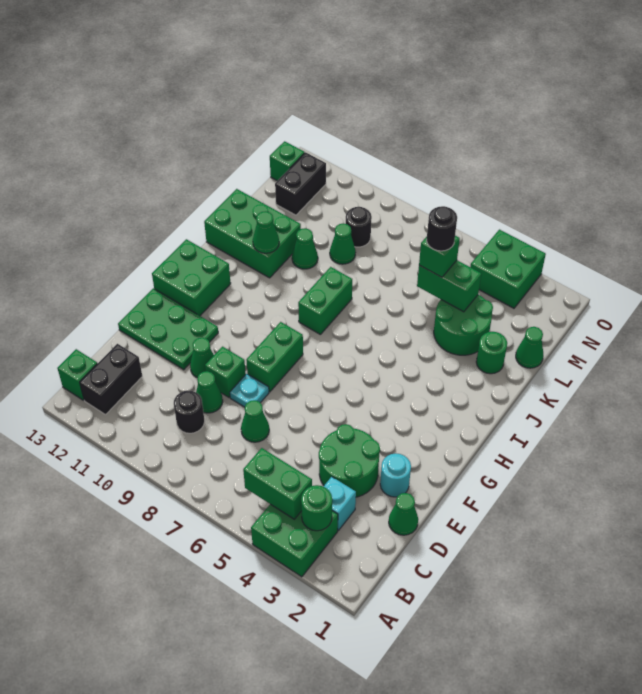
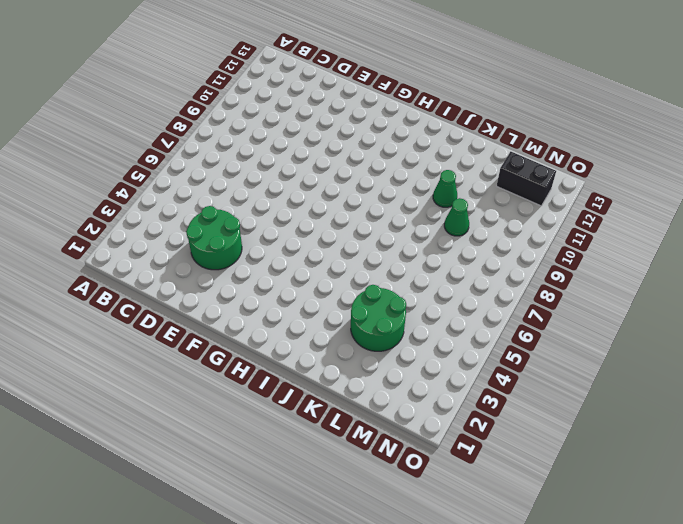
none -> green brick A3:B4 level 1
none -> black brick B12:C12 level 1
none -> green brick B13 level 1
none -> cyan brick C3 level 1

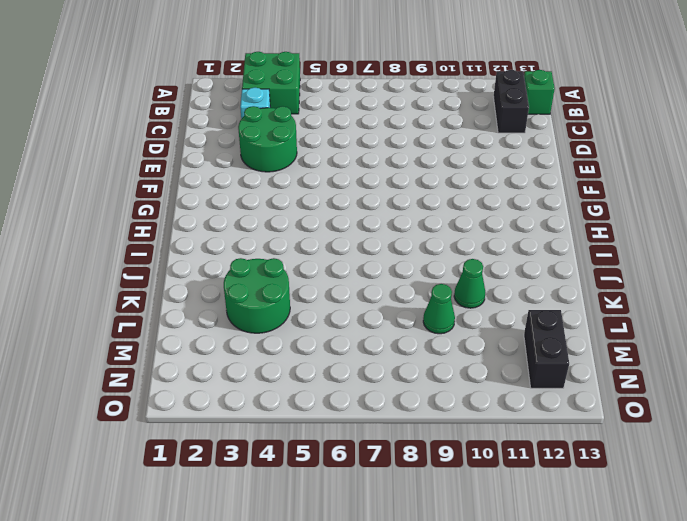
none -> black round brick C9 level 1
none -> green cone D1 level 1
none -> green cone D7 level 1
none -> green cone D9 level 1

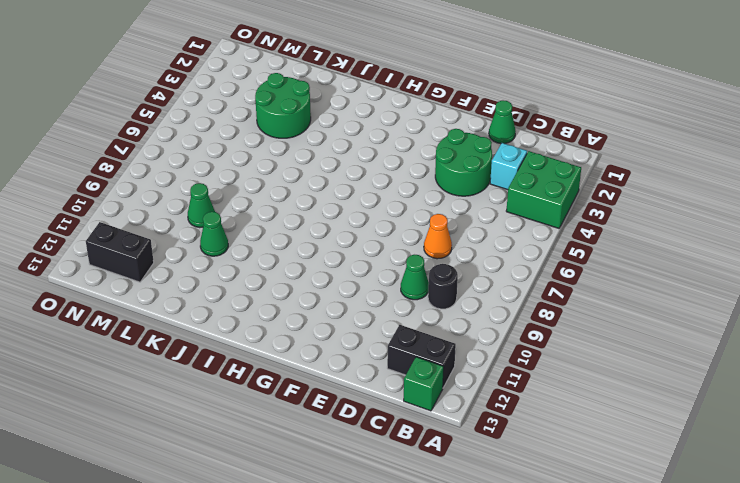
orange cone D7 level 1 -> green cone D7 level 1
none -> cyan round brick E2 level 1
none -> cyan plate E8 level 1
none -> green brick E9 level 1
none -> green cone E10 level 1

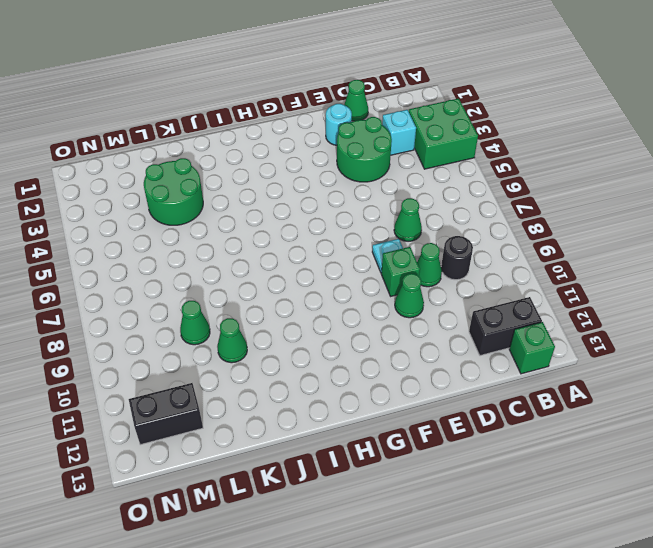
none -> green plate E11:F13 level 1
none -> green brick F8:G8 level 1
none -> green brick G12:H13 level 1
none -> green brick I8:J8 level 1

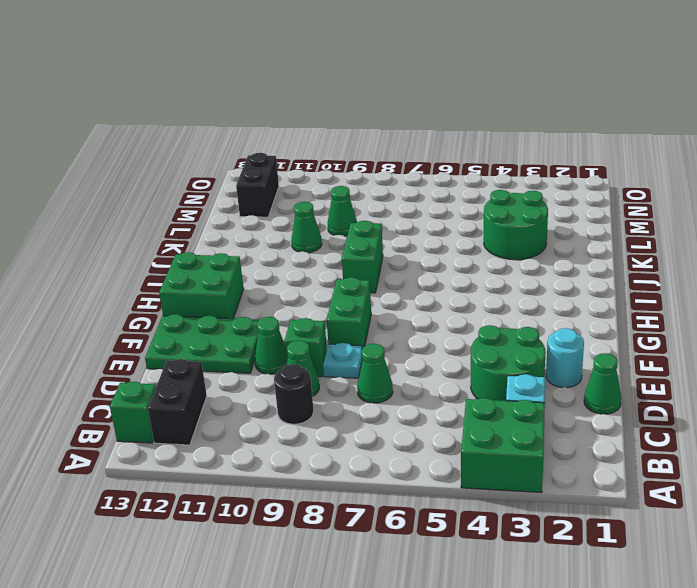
none -> green brick J11:K13 level 1
none -> green round brick K2 level 1
none -> green cone L1 level 1
none -> black round brick M9 level 1

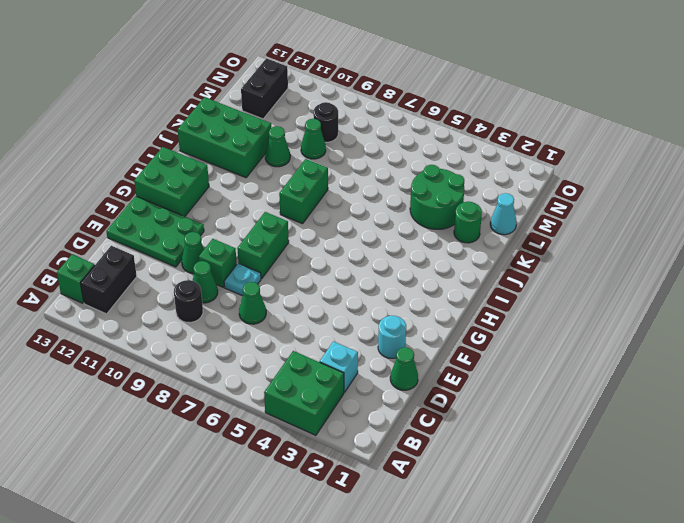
cyan cone L1 level 1 -> green cone L1 level 1
none -> green round brick D3:E4 level 1
none -> green brick N3:O4 level 1
none -> green brick N13 level 1
none -> green round brick B3 level 2

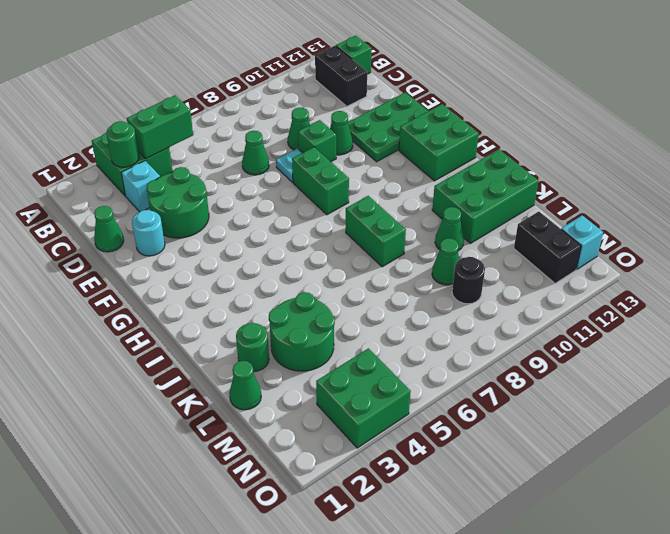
cyan brick N13 level 1 -> green brick N13 level 1
none -> black round brick C9 level 1
none -> green cone J11 level 2
none -> green brick L4:L5 level 2
none -> green brick L5 level 3

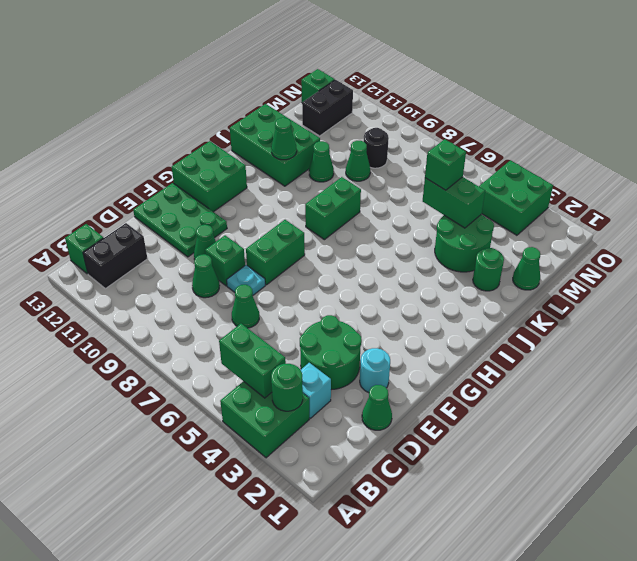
none -> black round brick C9 level 1
none -> black round brick L5 level 4

